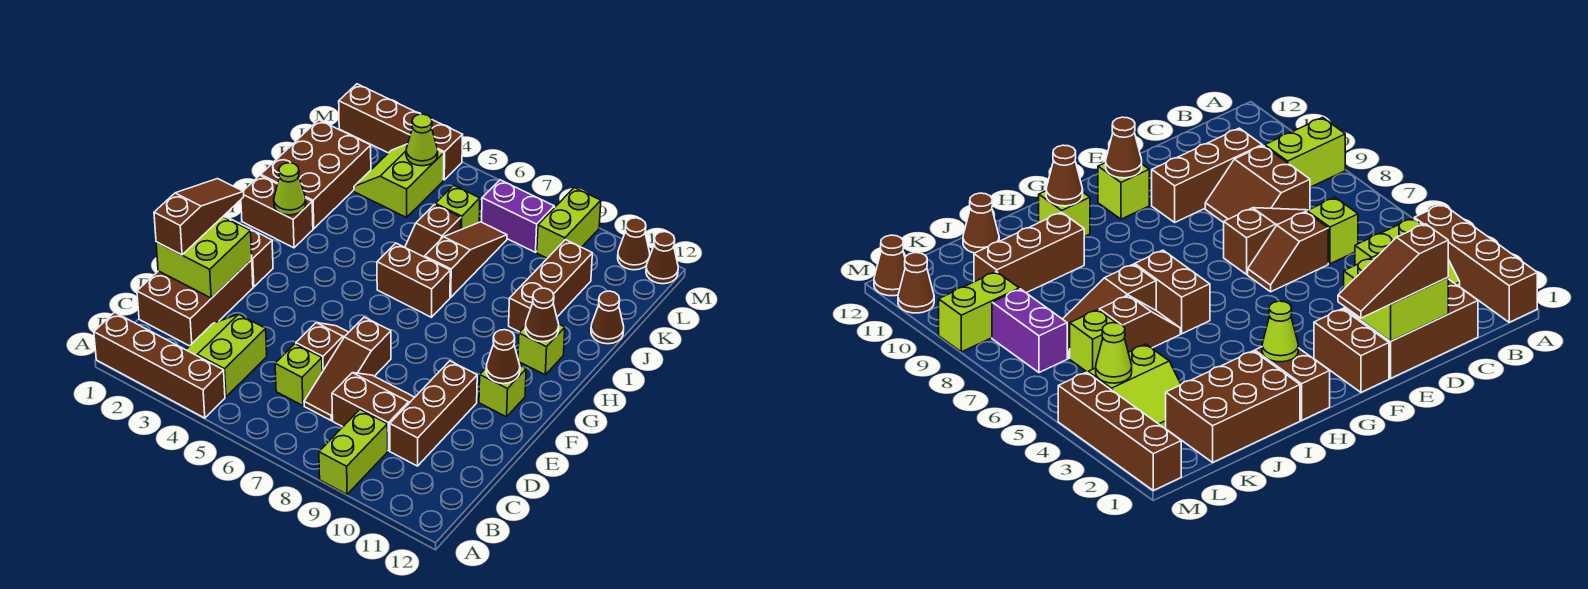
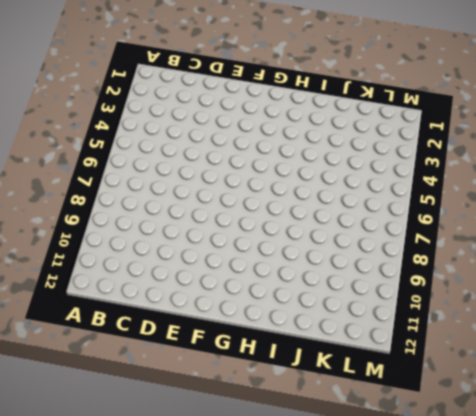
none -> brown brick A1:A4 level 1
none -> lime brick A9:B9 level 1
none -> lime slope B3:C4 level 1 top 4
none -> brown brick C1:E2 level 1

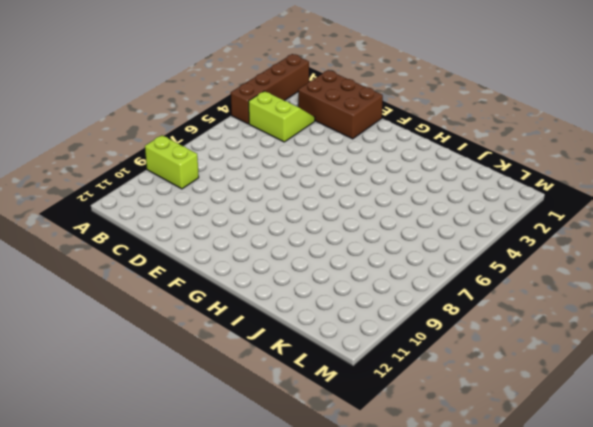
none -> lime brick C6 level 1
none -> brown slope C7:E7 level 1 top E
none -> brown slope C8:D9 level 1 top C
none -> brown brick C10:E10 level 1

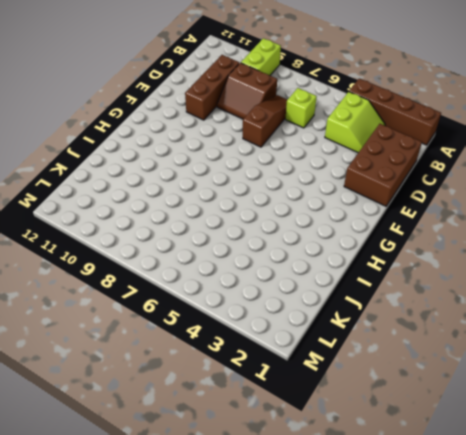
none -> brown slope D6:E6 level 1 top D
none -> brown brick F1:F2 level 1
none -> lime brick F11 level 1
none -> brown brick H1:H2 level 1

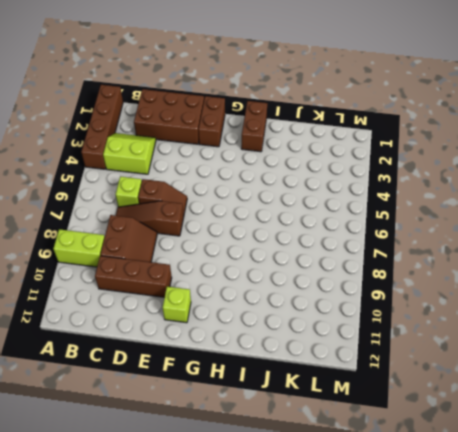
none -> brown brick H6:H7 level 1
none -> lime brick H11 level 1
none -> brown brick I1:K2 level 1
none -> brown slope I6:J6 level 1 top J

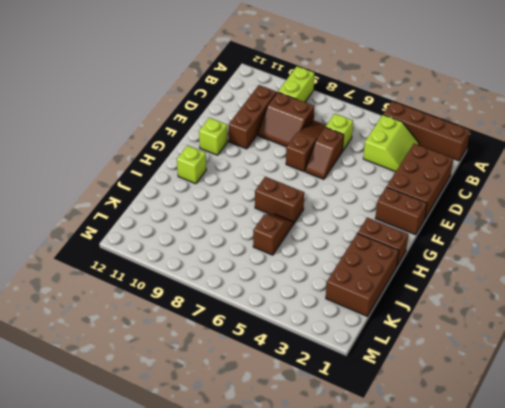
none -> brown slope I7:K7 level 1 top I
none -> brown brick I10:K10 level 1
none -> brown cone J12 level 1
none -> lime slope K3:L4 level 1 top 4

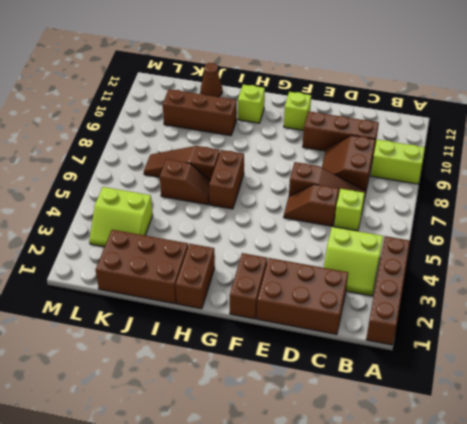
none -> lime brick K6 level 1
none -> purple brick L7:L8 level 1
none -> lime brick L9:M9 level 1
none -> brown brick M1:M4 level 1

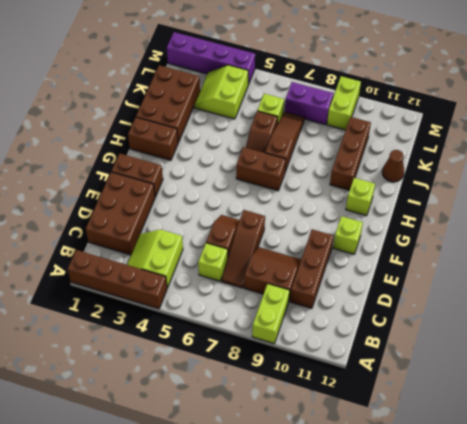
purple brick M1:M4 level 1 -> brown brick M1:M4 level 1
none -> brown cone M11 level 1
none -> brown cone M12 level 1
none -> lime brick D1:E2 level 2
none -> brown cone F11 level 2

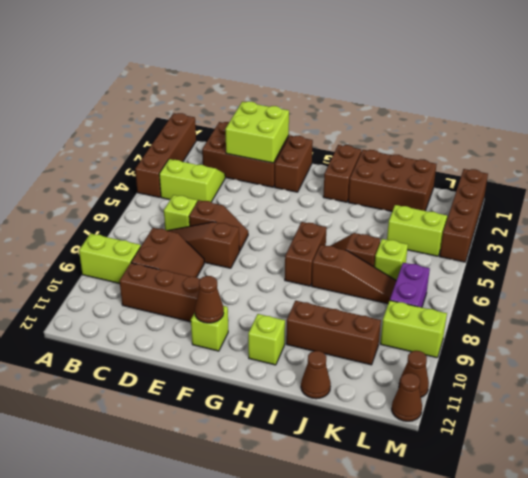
none -> lime cone H2 level 2
none -> brown cone H11 level 2
none -> lime cone L4 level 2
none -> brown slope D1:F1 level 3 top D

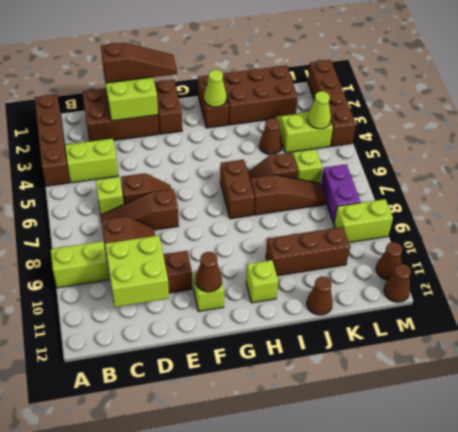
lime brick C10:D11 level 2 -> none
brown cone J4 level 1 -> brown cone H11 level 2

